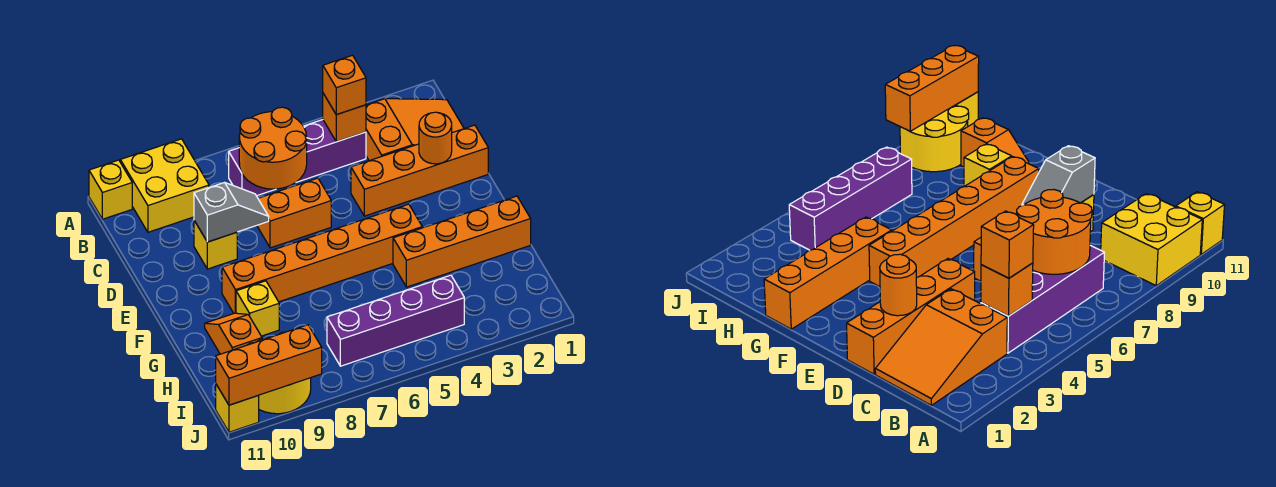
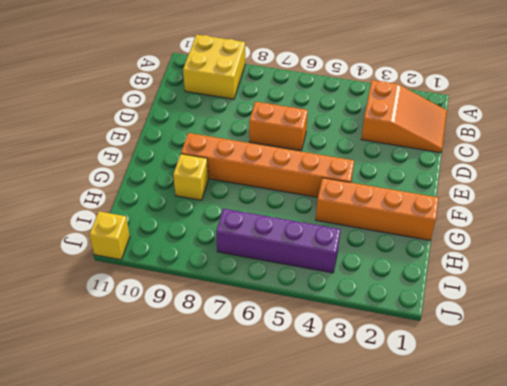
none -> yellow brick A11 level 1
none -> purple brick B4:B7 level 1
none -> orange brick D1:D4 level 1

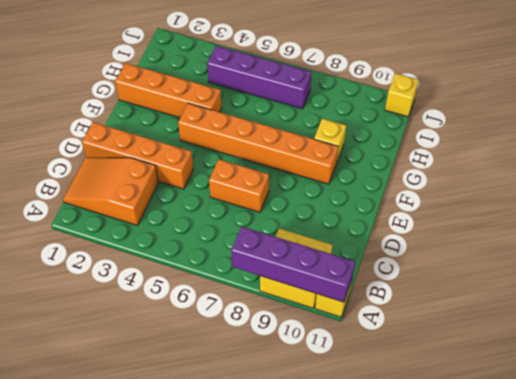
purple brick A8:A11 level 2 -> purple brick B4:B7 level 1
none -> yellow brick D9 level 1
none -> orange slope G10:H10 level 1 top H
none -> yellow round brick I9:J10 level 1

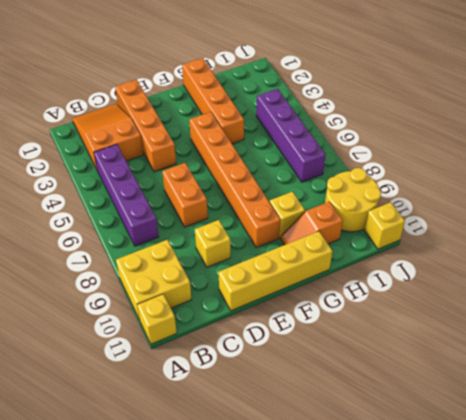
yellow brick D11:G11 level 1 -> none
none -> orange brick B4 level 2
none -> orange round brick B6:C7 level 2
none -> orange round brick D2 level 2

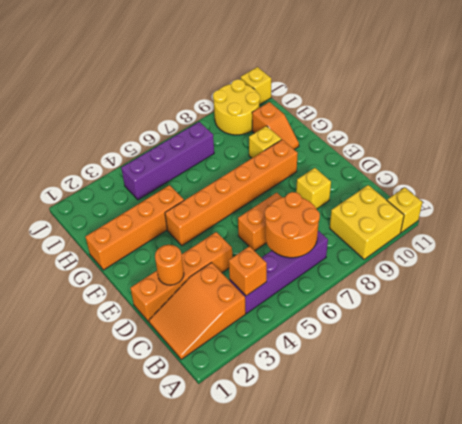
none -> grey slope D8:D9 level 2 top 9
none -> orange brick J9:J11 level 2
none -> orange brick B4 level 3

